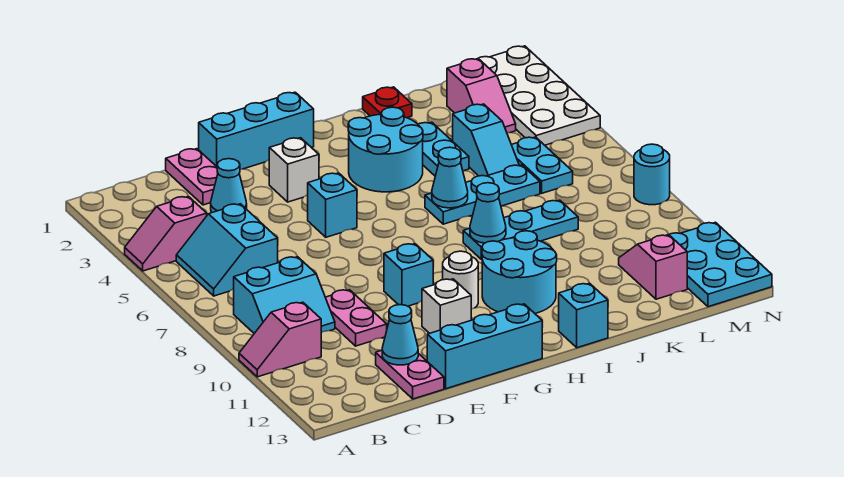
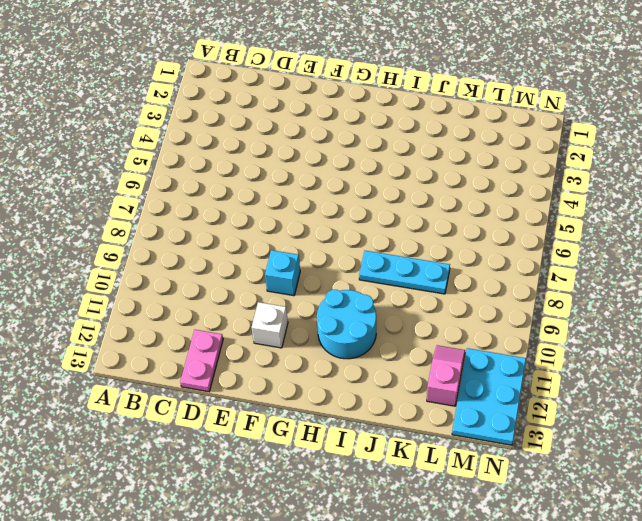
none -> pink slope A4:B4 level 1 top B
none -> pink slope A10:B10 level 1 top B
none -> cyan slope B5:C6 level 1 top C
none -> cyan slope B8:C9 level 1 top 8

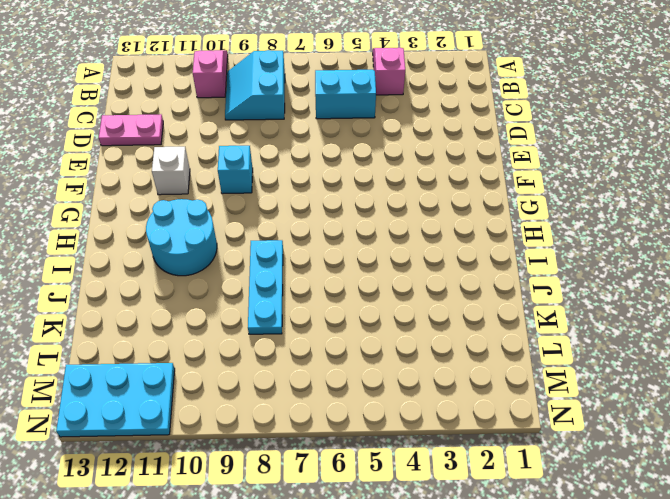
none -> pink plate D1:D2 level 1
none -> cyan cone D3 level 1
none -> pink plate D9:D10 level 1
none -> cyan brick E1:G1 level 1

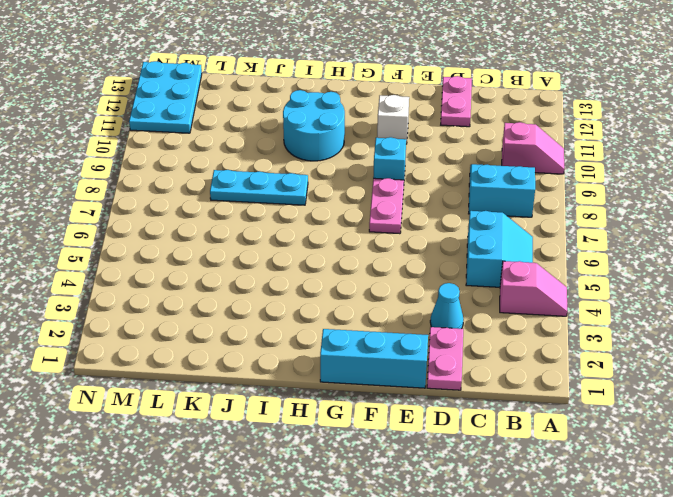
pink plate F7:F8 level 1 -> pink plate D9:D10 level 1
none -> cyan brick E13:G13 level 1
none -> white brick F3 level 1
none -> cyan brick F5 level 1
none -> white round brick G10 level 1

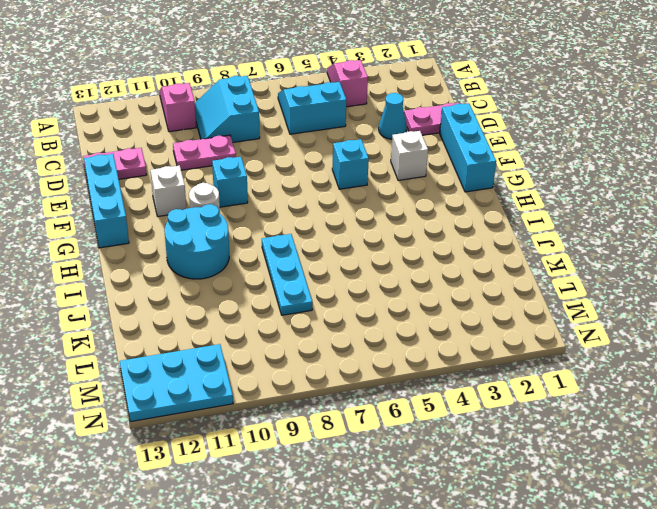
none -> cyan round brick H3:I4 level 1
none -> cyan plate I6:K6 level 1
none -> cyan brick I13 level 1
none -> red plate J1 level 1

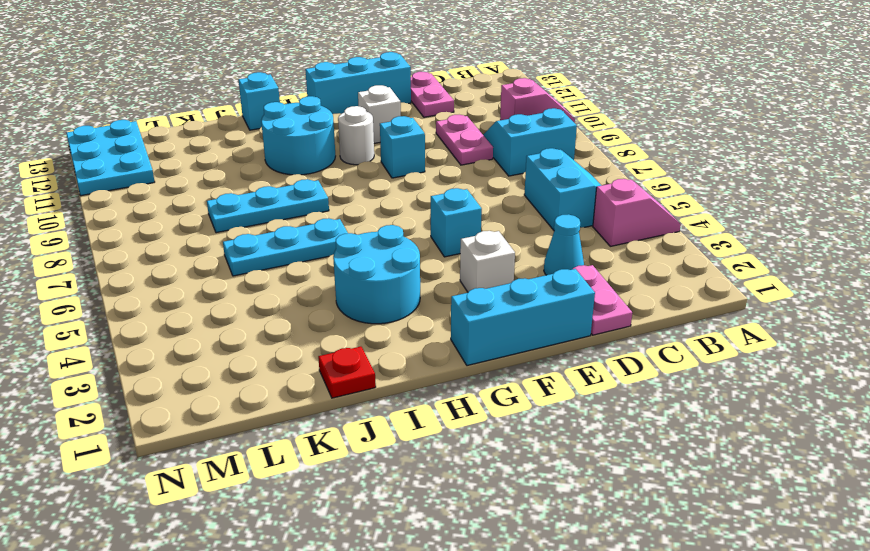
none -> cyan plate J3:J4 level 1
none -> cyan slope K4:K5 level 1 top 4
none -> pink slope L2:L3 level 1 top 2
none -> cyan plate L5:L6 level 1

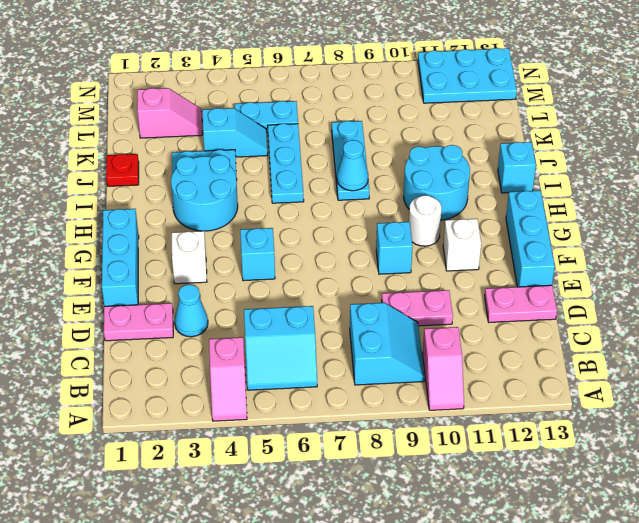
none -> pink slope L11:L12 level 1 top 12
none -> white plate M1:N4 level 1
none -> cyan round brick N8 level 1
none -> cyan cone D12 level 2

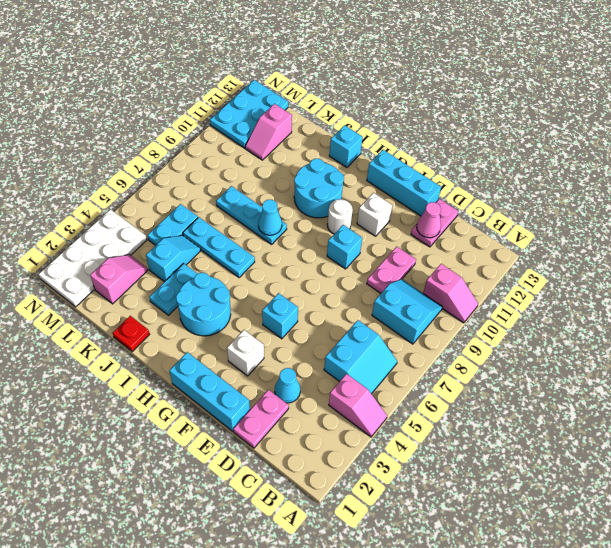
pink cone D12 level 2 -> cyan cone D12 level 2
none -> cyan round brick N8 level 1
none -> cyan cone I6 level 2

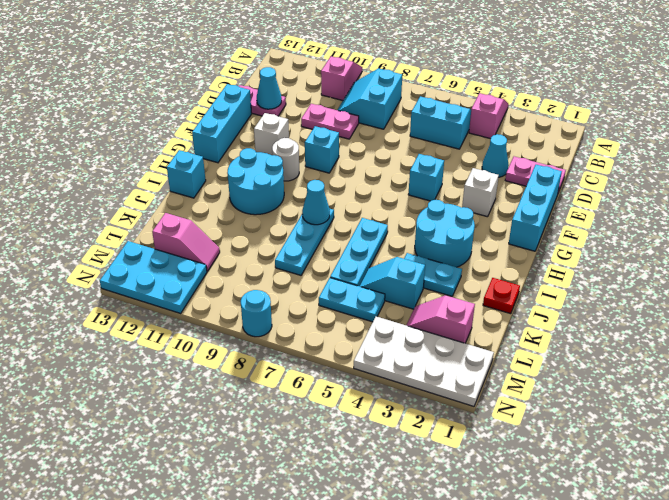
none -> cyan cone I6 level 2

